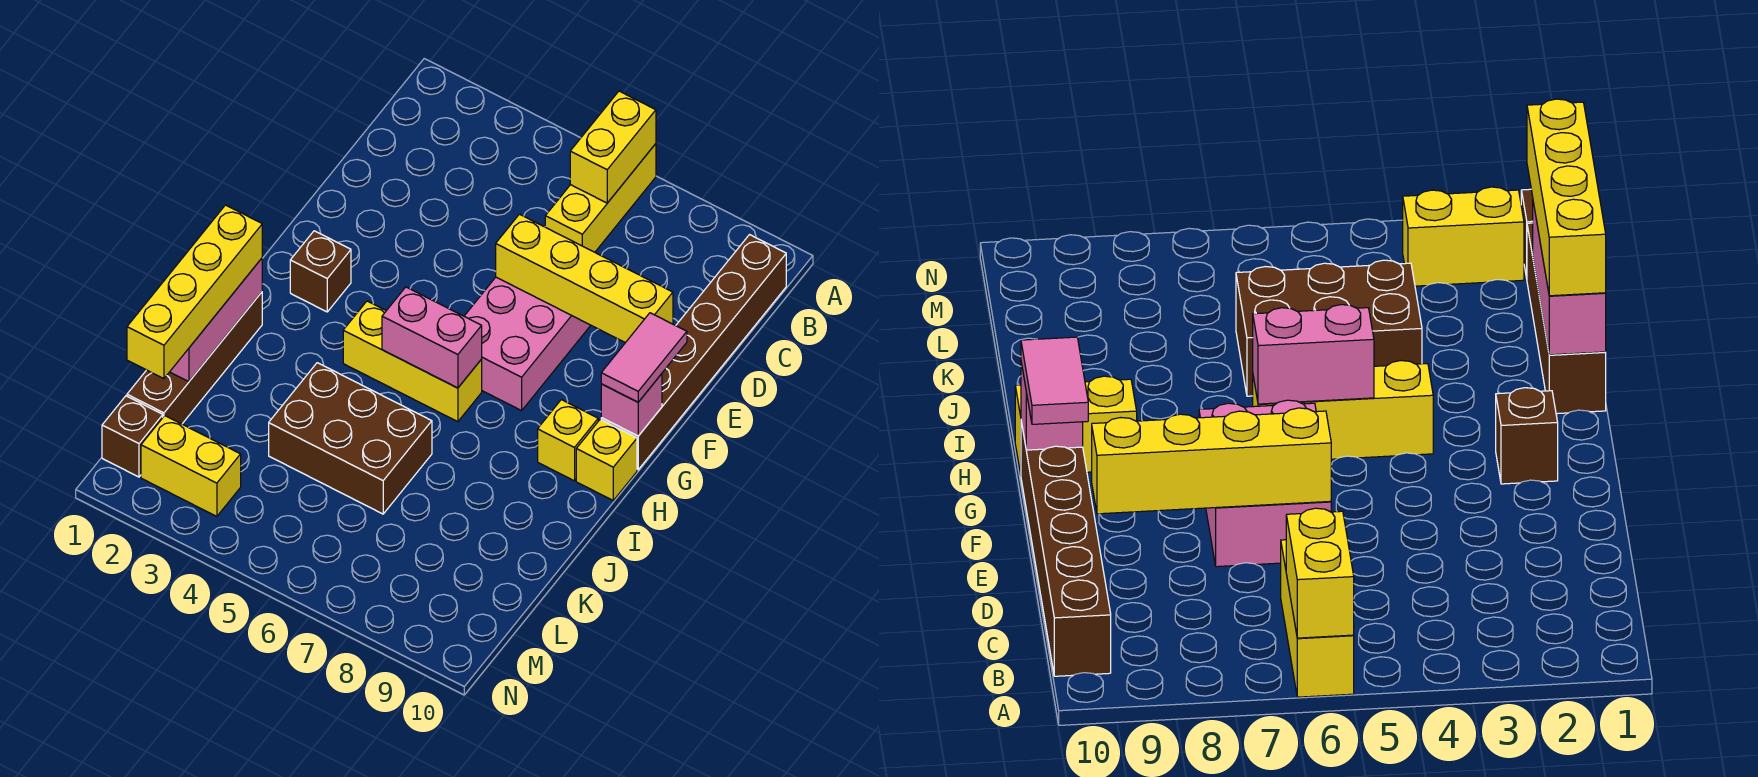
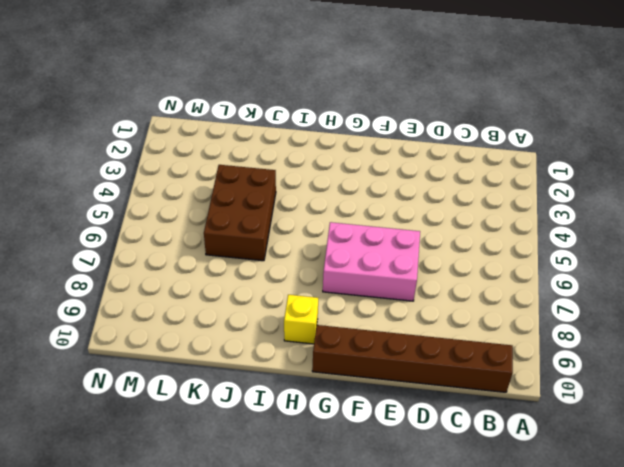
none -> yellow brick A6:C6 level 1
none -> brown brick G2 level 1
none -> yellow brick H4:H6 level 1

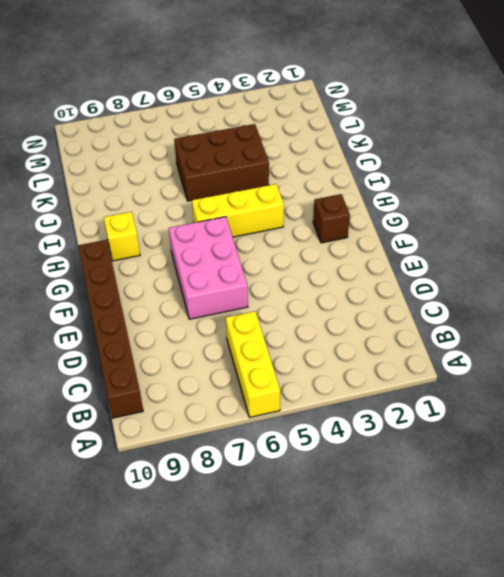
none -> yellow brick H10 level 1
none -> brown brick I1:L1 level 1
none -> brown brick M1 level 1

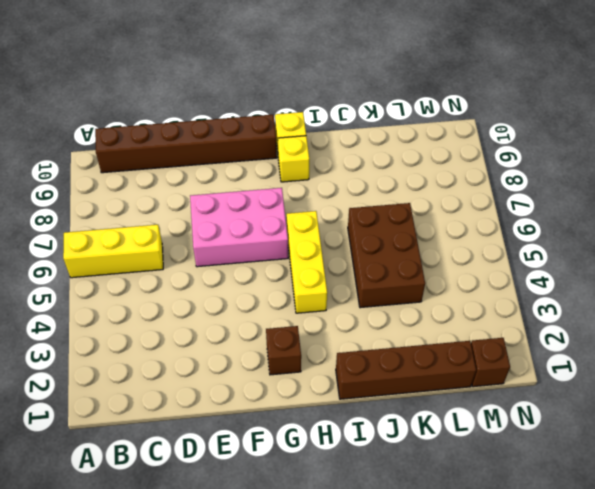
none -> yellow brick M2:M3 level 1
none -> yellow brick A6:B6 level 2
none -> yellow brick E6:E9 level 2

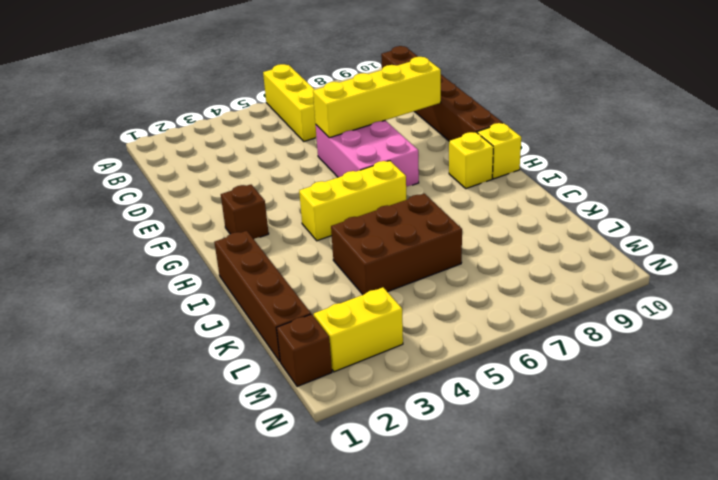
none -> yellow brick A6:B6 level 2
none -> pink brick G10 level 2
none -> pink brick H5:H6 level 2

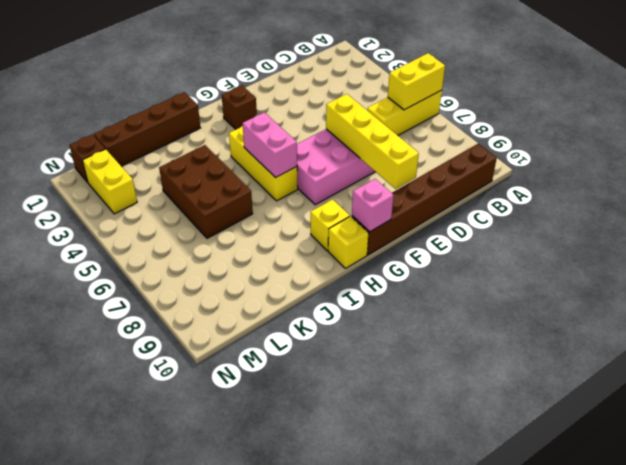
none -> pink brick I1:K1 level 2
none -> pink tile F10:G10 level 3
none -> yellow brick I1:L1 level 3

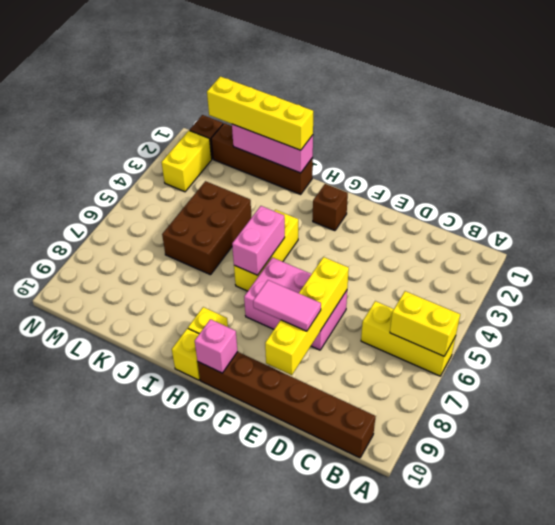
pink tile E8:F8 level 3 -> pink tile F10:G10 level 3

